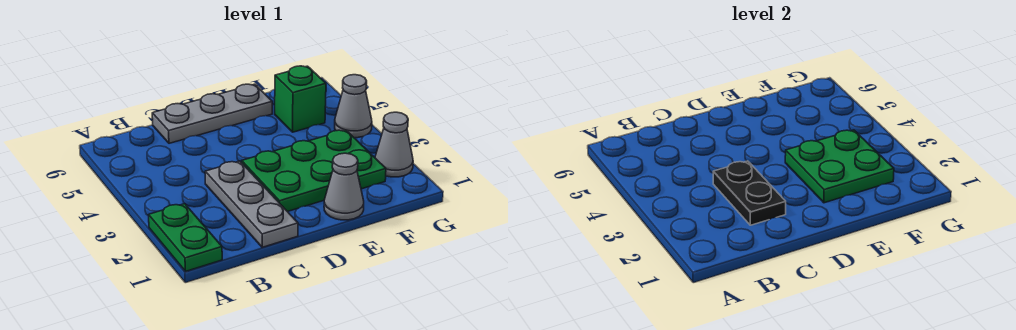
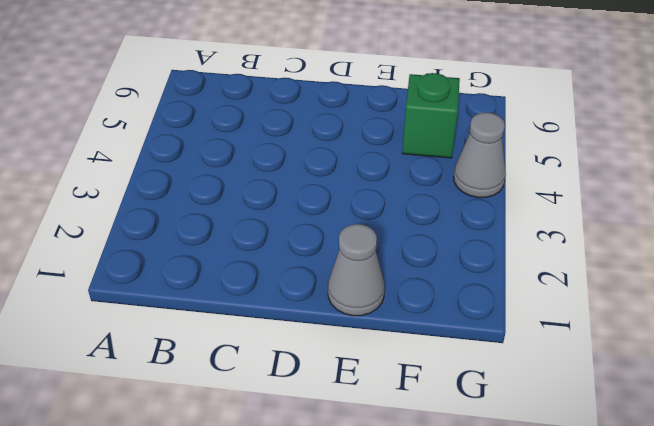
none -> green plate A1:A2 level 1
none -> grey plate C1:C3 level 1

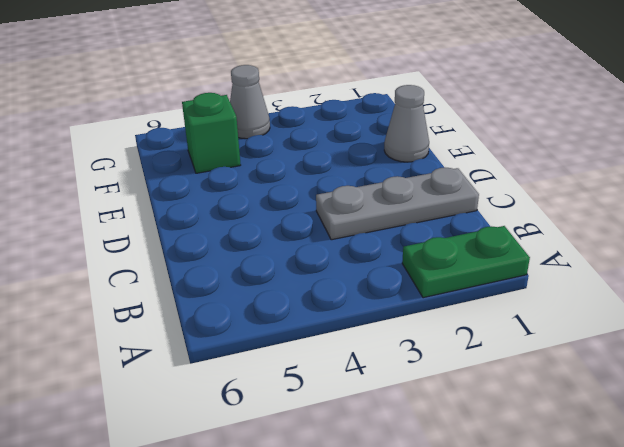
none -> grey plate C6:E6 level 1
none -> green plate D2:F3 level 1

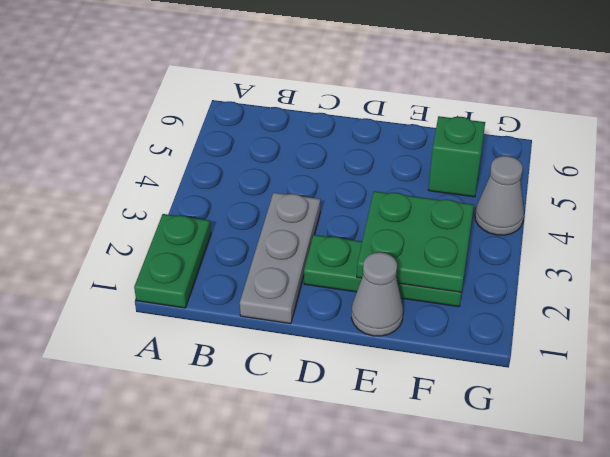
green plate D2:F2 level 1 -> green plate D2:F3 level 1
none -> grey plate C6:E6 level 1
none -> grey cone G2 level 1

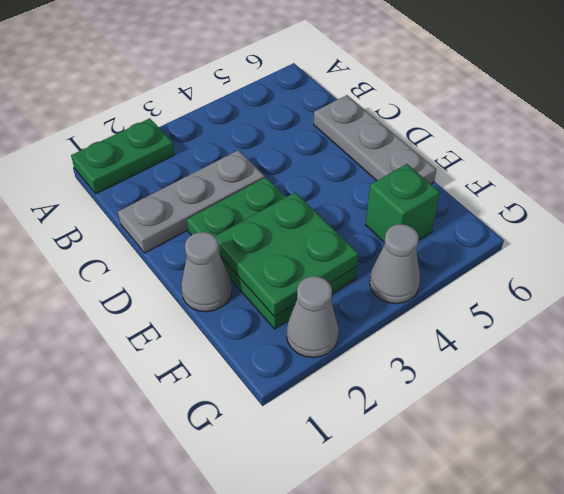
none -> black plate C2:C3 level 2

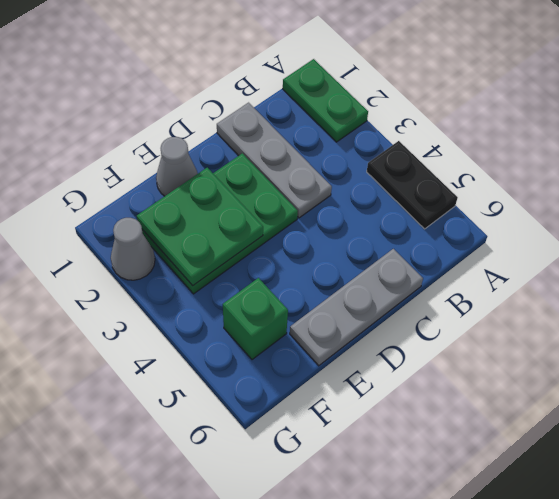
black plate A4:A5 level 1 -> black plate C2:C3 level 2
none -> grey cone G4 level 1

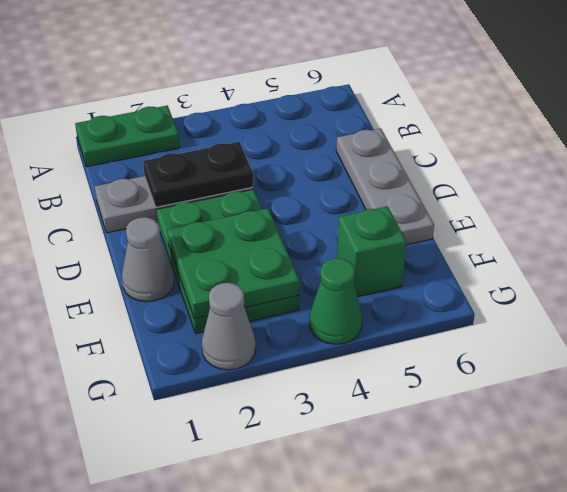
green cone G4 level 1 -> grey cone G4 level 1

